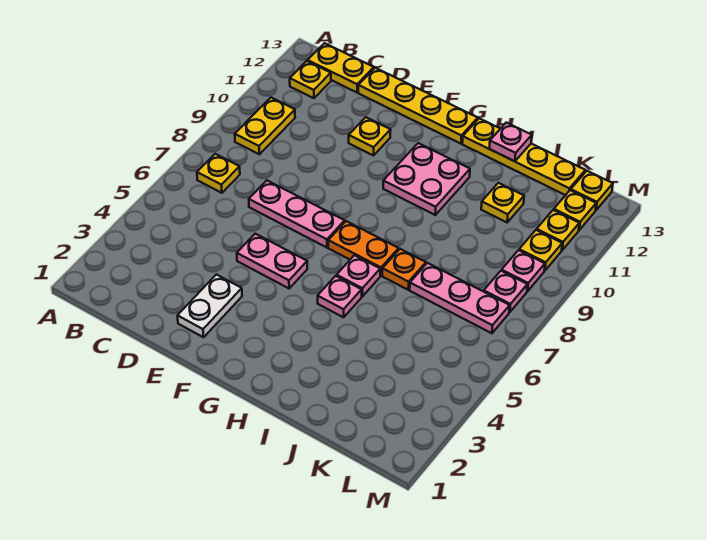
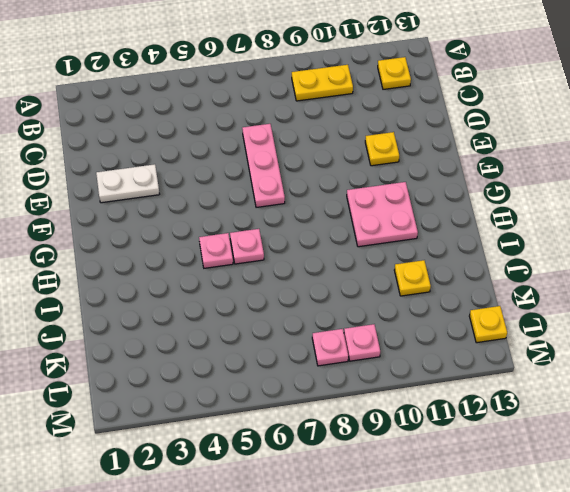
none -> yellow plate B7 level 1
none -> yellow plate B13:C13 level 1
none -> yellow plate D13:G13 level 1

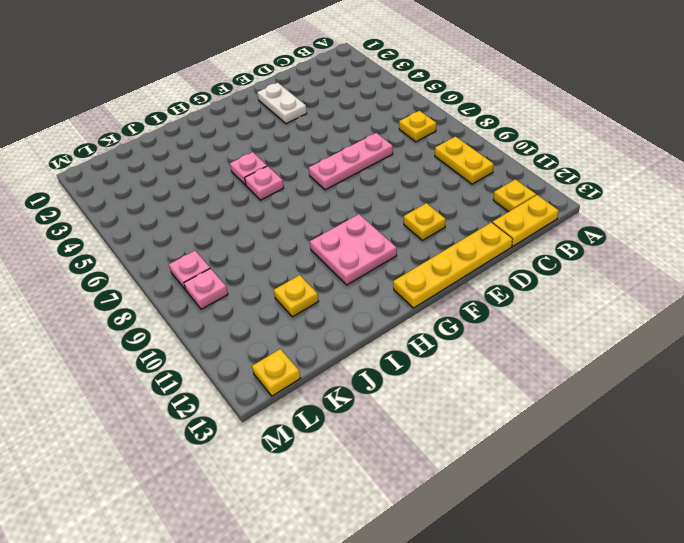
none -> pink plate E5:F5 level 1
none -> orange plate G7:H7 level 1
none -> yellow plate H13:K13 level 1

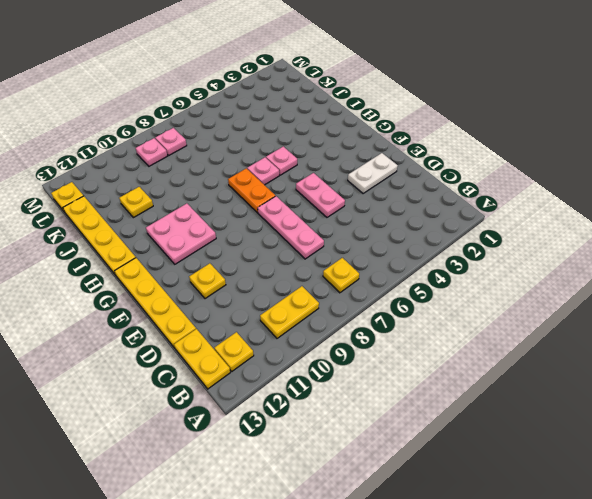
none -> orange plate I7 level 1
none -> pink plate J7:L7 level 1
none -> yellow plate L10 level 1

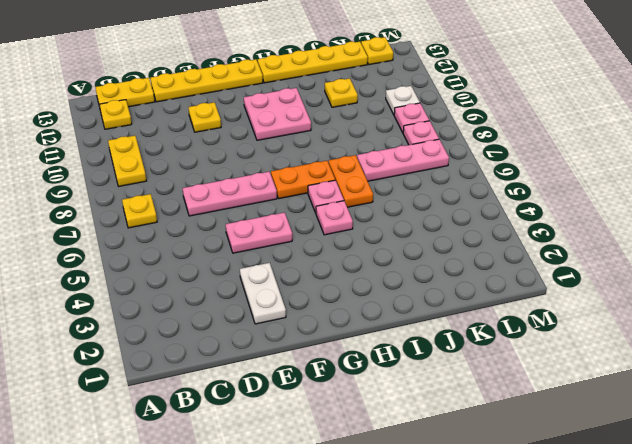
orange plate I6:I7 level 1 -> orange plate I7 level 1
white plate L10 level 1 -> yellow plate L10 level 1
none -> yellow plate L11 level 1
none -> yellow plate L12 level 1
none -> pink plate I13 level 2

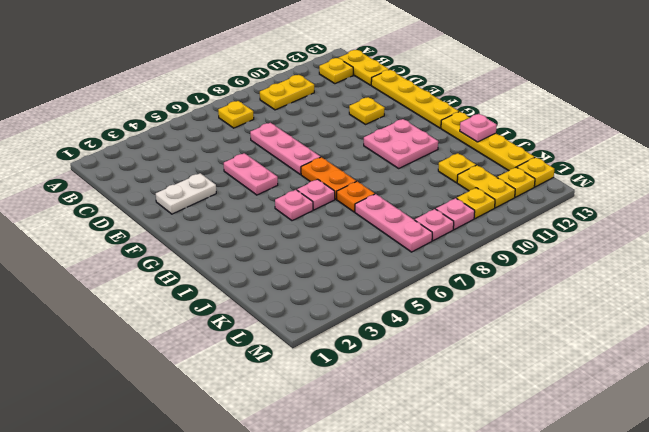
yellow plate K11:L11 level 1 -> yellow plate L11 level 1

